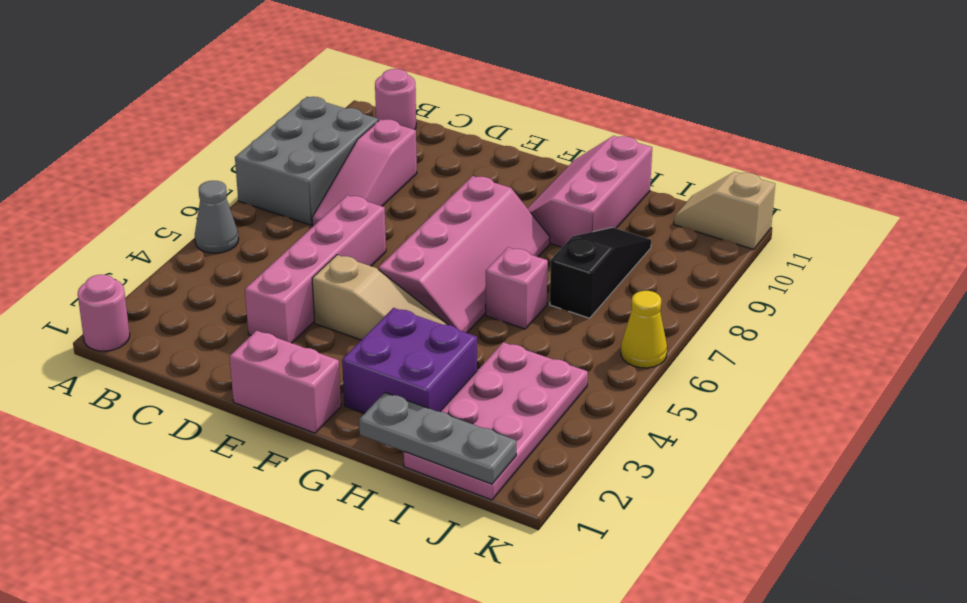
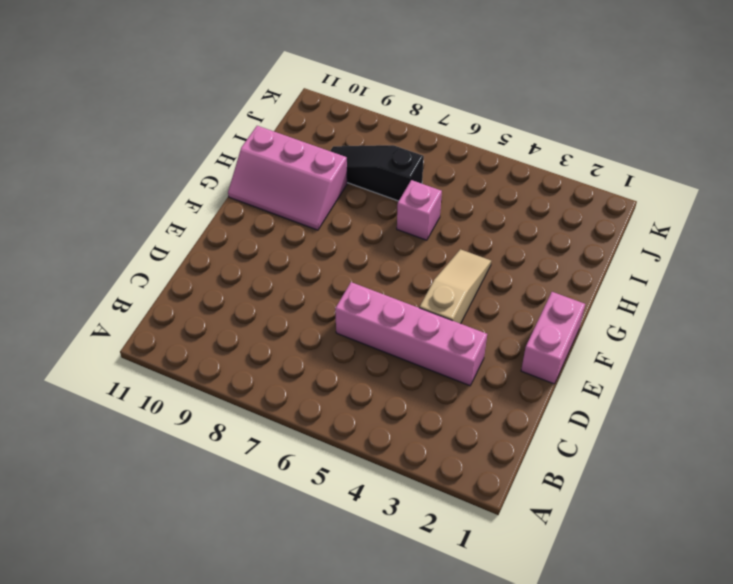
none -> pink round brick A1 level 1
none -> grey cone A5 level 1
none -> grey brick A7:B9 level 1

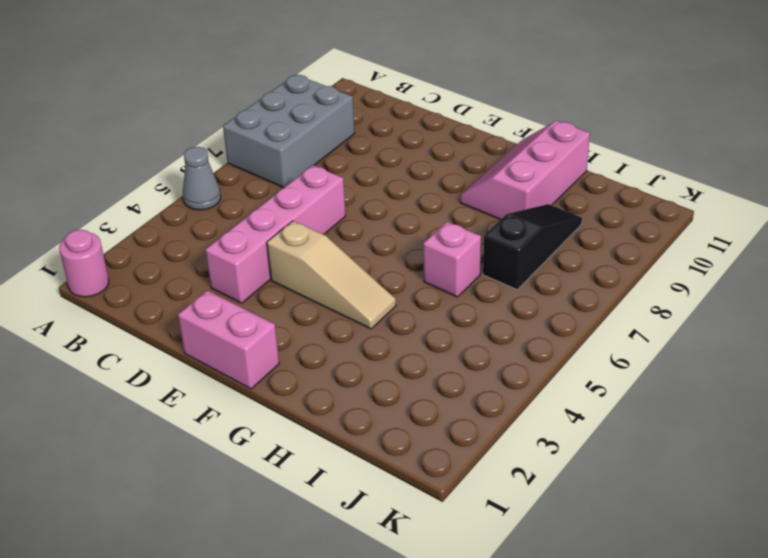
none -> pink round brick B11 level 1
none -> pink slope C7:C9 level 1 top 9
none -> pink slope F5:G8 level 1 top F

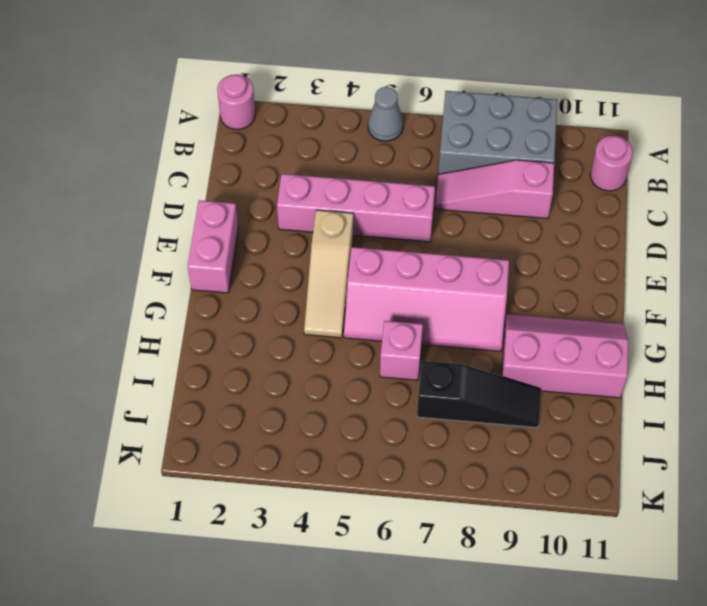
none -> purple brick G2:H3 level 1
none -> pink plate I1:J4 level 1
none -> tan slope J11:K11 level 1 top K

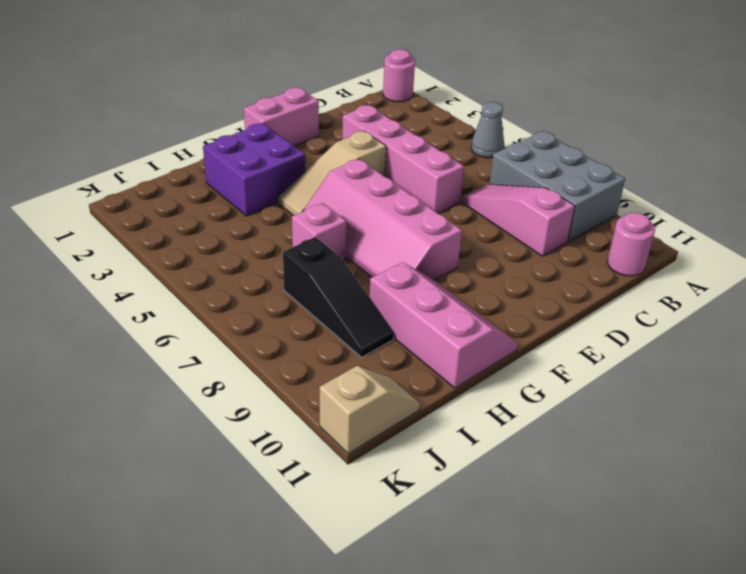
none -> pink plate I1:J4 level 1
none -> yellow cone K6 level 1
none -> grey plate H1:J1 level 2

